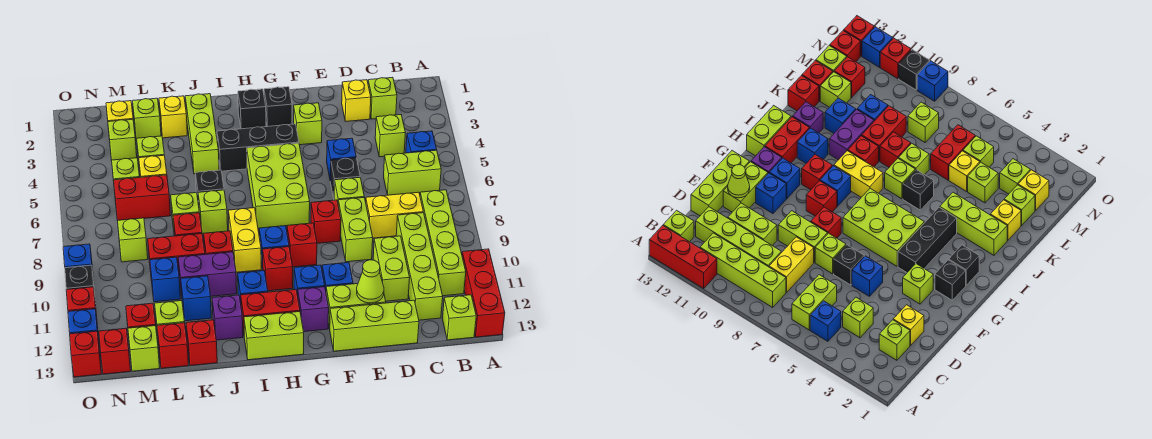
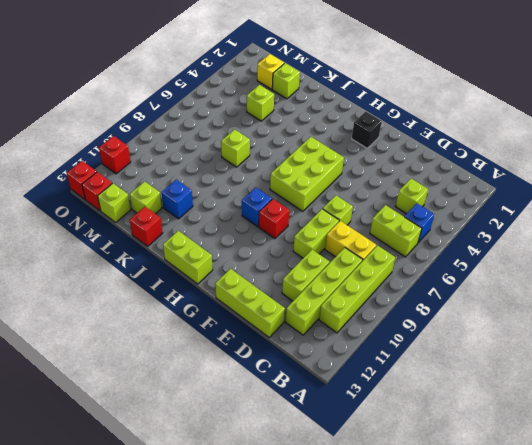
none -> red brick A11:A13 level 1
none -> lime brick B13 level 1
none -> lime brick C2 level 1
none -> yellow brick D2 level 1

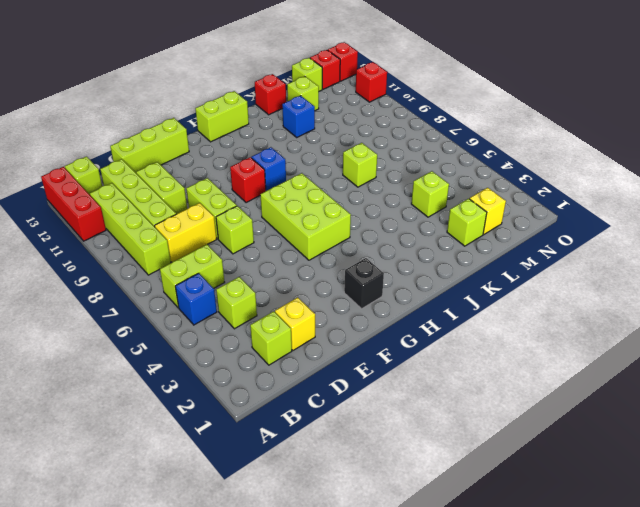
none -> blue brick E5 level 1
none -> black brick E6 level 1
none -> lime brick E12:F12 level 1
none -> lime brick F3 level 1

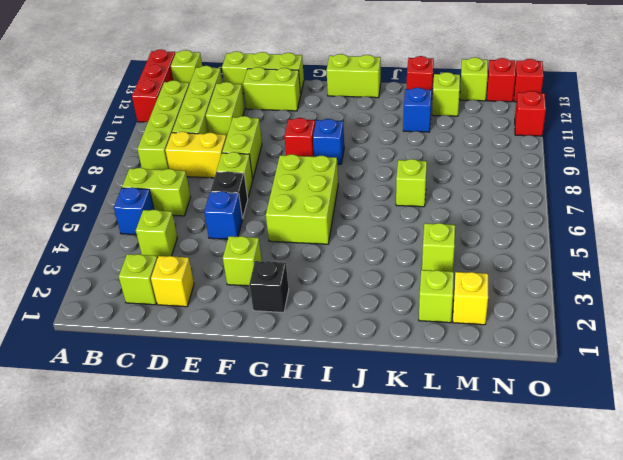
none -> red brick F8 level 1
none -> blue brick F11 level 1
none -> black brick G4:I4 level 1
none -> blue brick G11 level 1

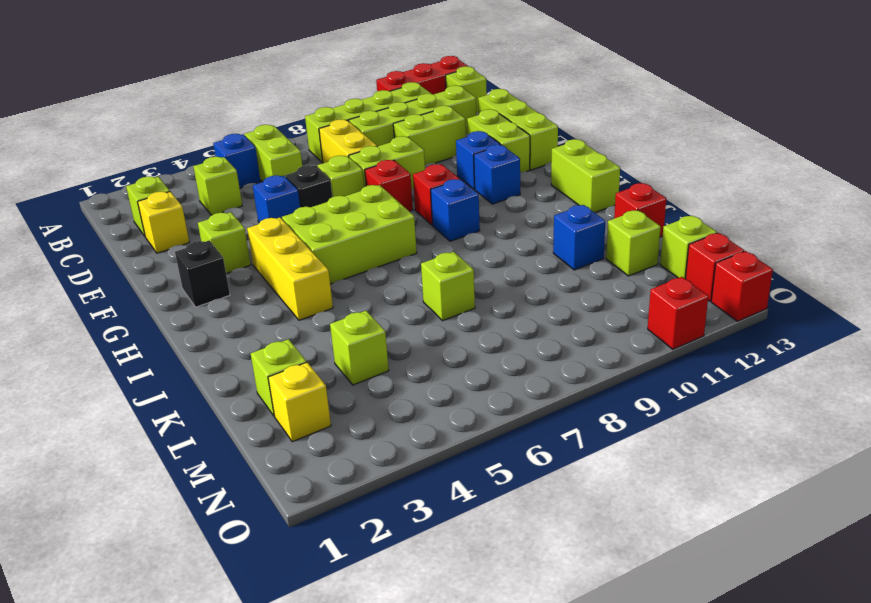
yellow brick G4:I4 level 1 -> black brick G4:I4 level 1
none -> purple brick G12 level 1
none -> black brick H2 level 1
none -> red brick H10 level 1
none -> red brick H12:I12 level 1

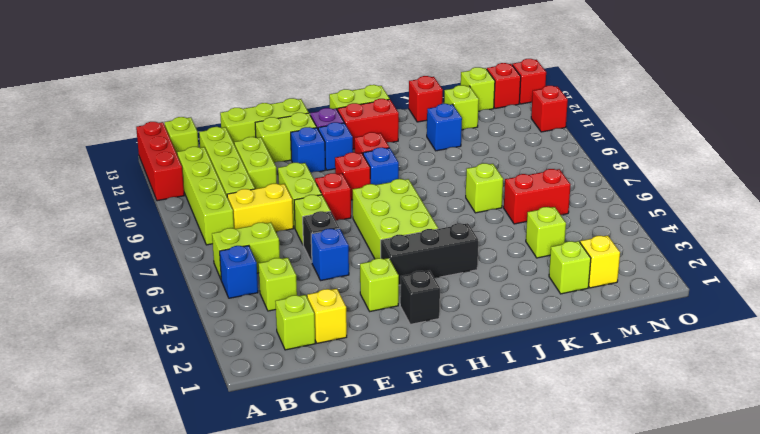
none -> black brick H2 level 1
none -> yellow brick I8:I9 level 1
none -> blue brick I11 level 1
none -> lime brick J2:J4 level 1

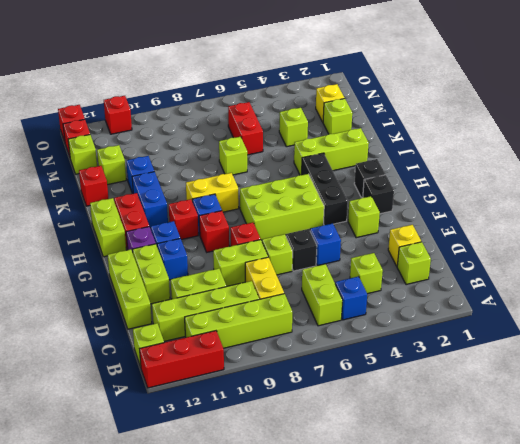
blue brick I11:J11 level 1 -> blue brick I11 level 1
none -> black brick J6 level 1
none -> lime brick J7 level 1
none -> red brick J9 level 1
none -> purple brick J10:K10 level 1

